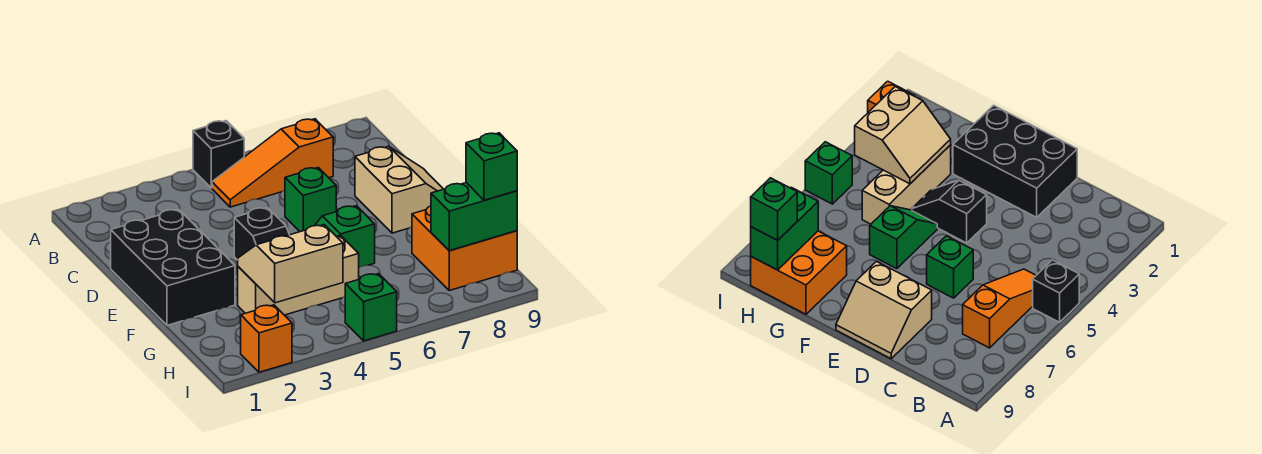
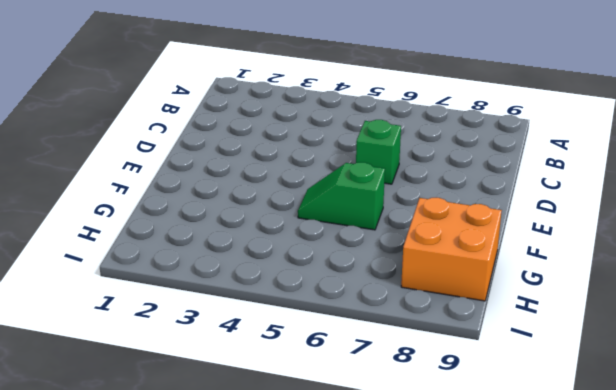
none -> black brick A5 level 1
none -> orange slope B5:B7 level 1 top 7
none -> black brick D1:F2 level 1

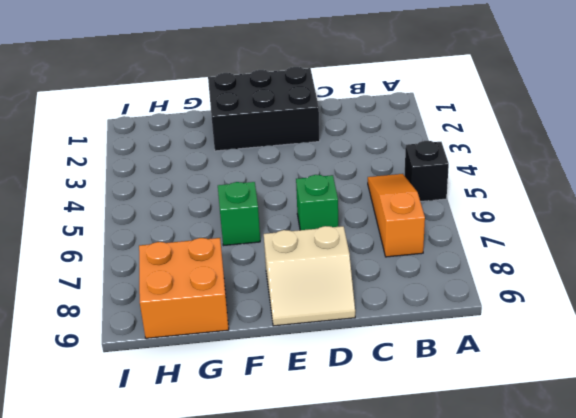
none -> black slope E4:F4 level 1 top E
none -> tan brick G3:G5 level 1
none -> orange brick I2 level 1

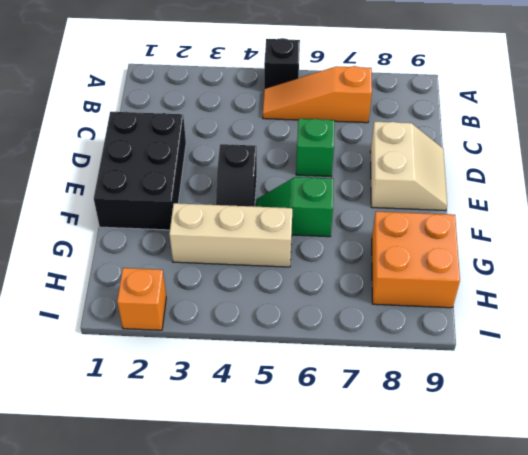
none -> green brick I5 level 1
none -> tan slope G3:H4 level 2 top H
none -> green brick H8:H9 level 2

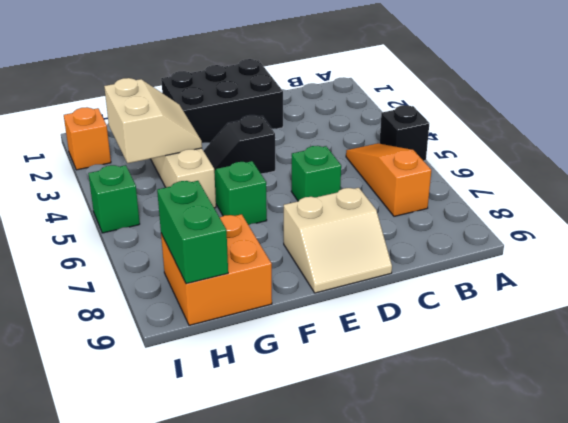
none -> green brick H9 level 3

